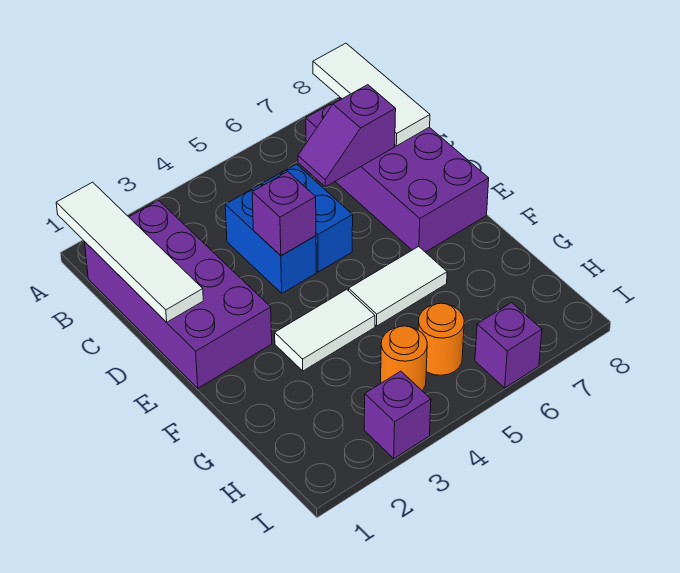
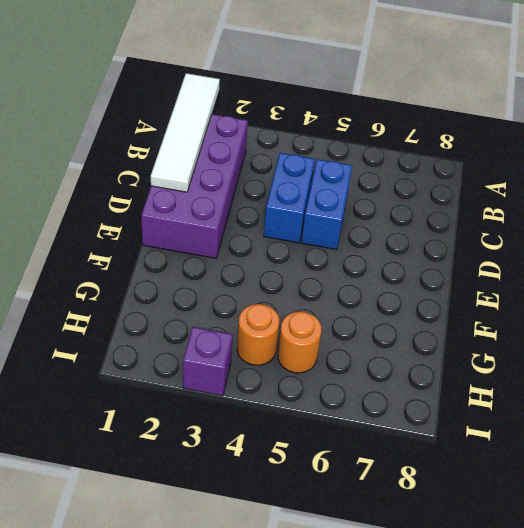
none -> purple brick B7:E8 level 1
none -> white tile F3:F4 level 1
none -> white tile F5:F6 level 1

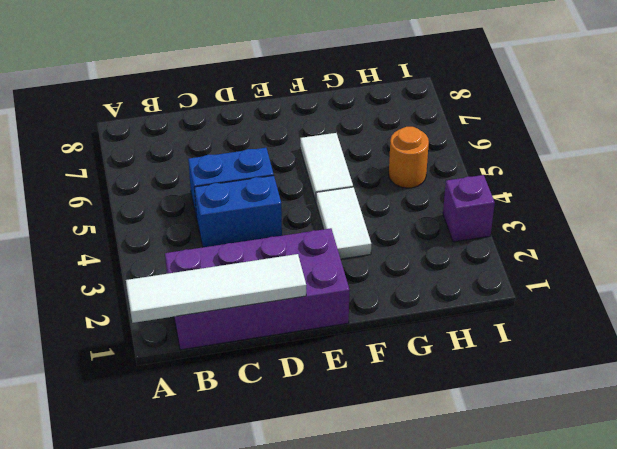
none -> purple brick B7:E8 level 1
none -> orange round brick H4 level 1
none -> purple brick I6 level 1

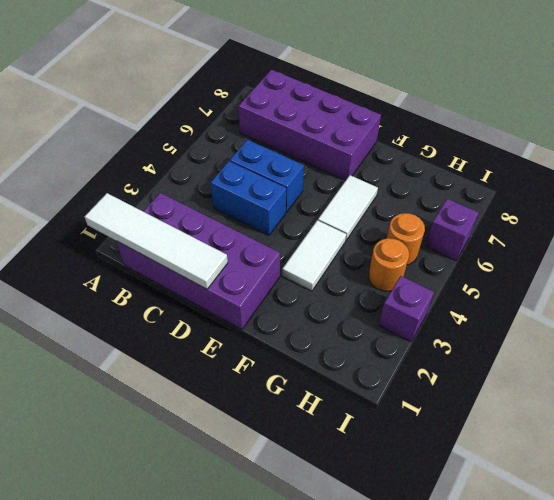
none -> white tile A8:C8 level 2
none -> purple slope C6:C7 level 2 top 7
none -> purple brick D4 level 2

